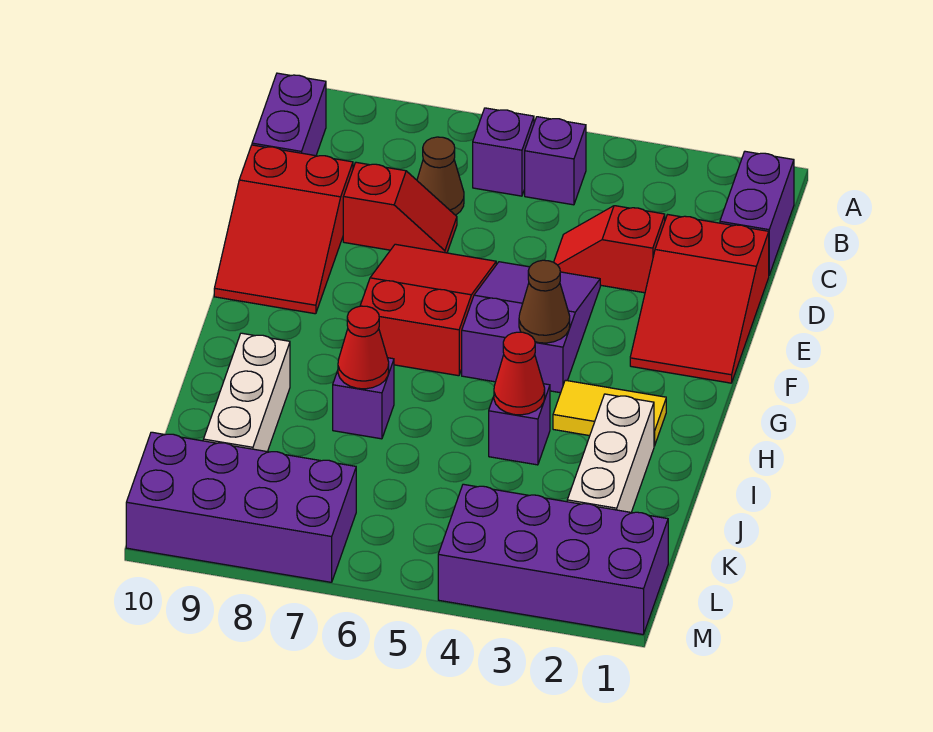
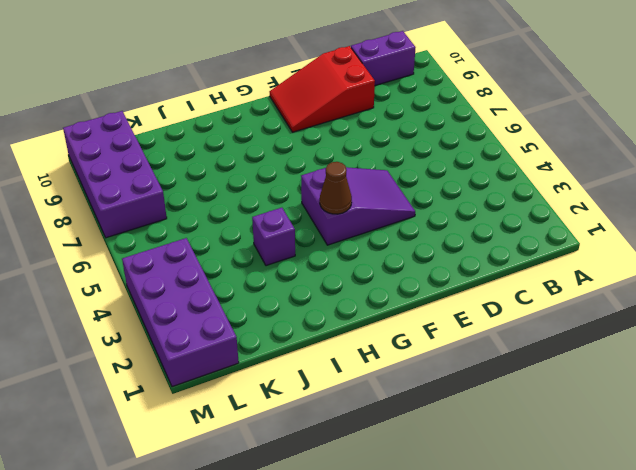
none -> purple brick B1:C1 level 1
none -> purple brick B5 level 1
none -> purple brick B6 level 1

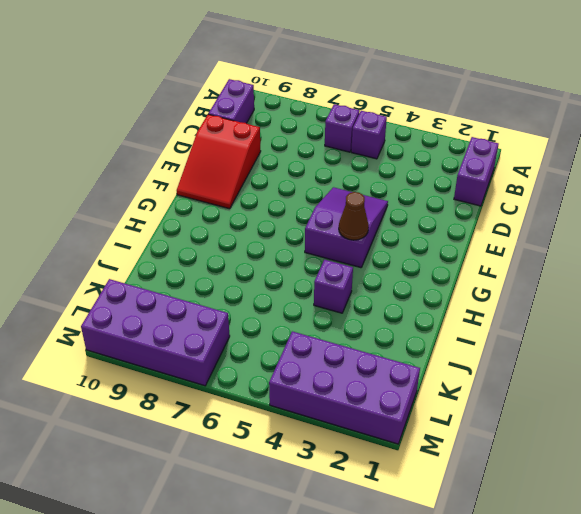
none -> brown cone C7 level 1
none -> red slope D1:F2 level 1 top D
none -> red slope D3:D4 level 1 top 3

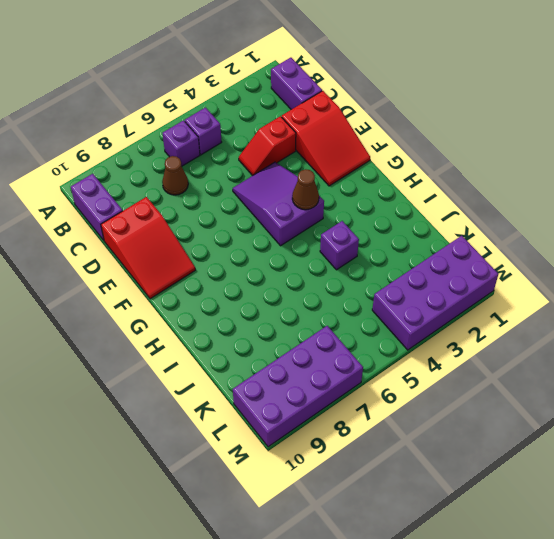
none -> red slope D7:D8 level 1 top 8
none -> red slope E6:G7 level 1 top G
none -> yellow tile H2:H3 level 1

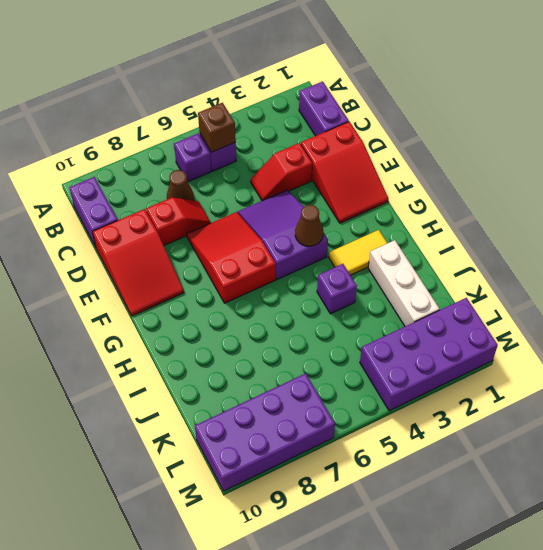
brown brick B5 level 2 -> none
none -> purple brick I7 level 1
none -> white brick I9:K9 level 1
none -> red cone I4 level 2

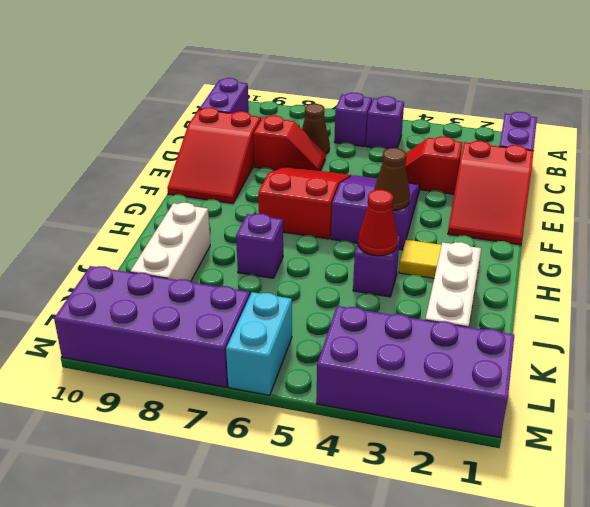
cyan brick L6:M6 level 1 -> none
none -> red cone I7 level 2

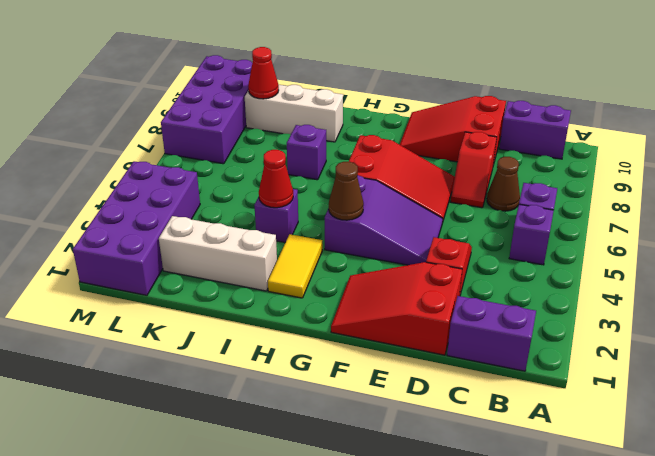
red cone K9 level 2 -> red cone I7 level 2

